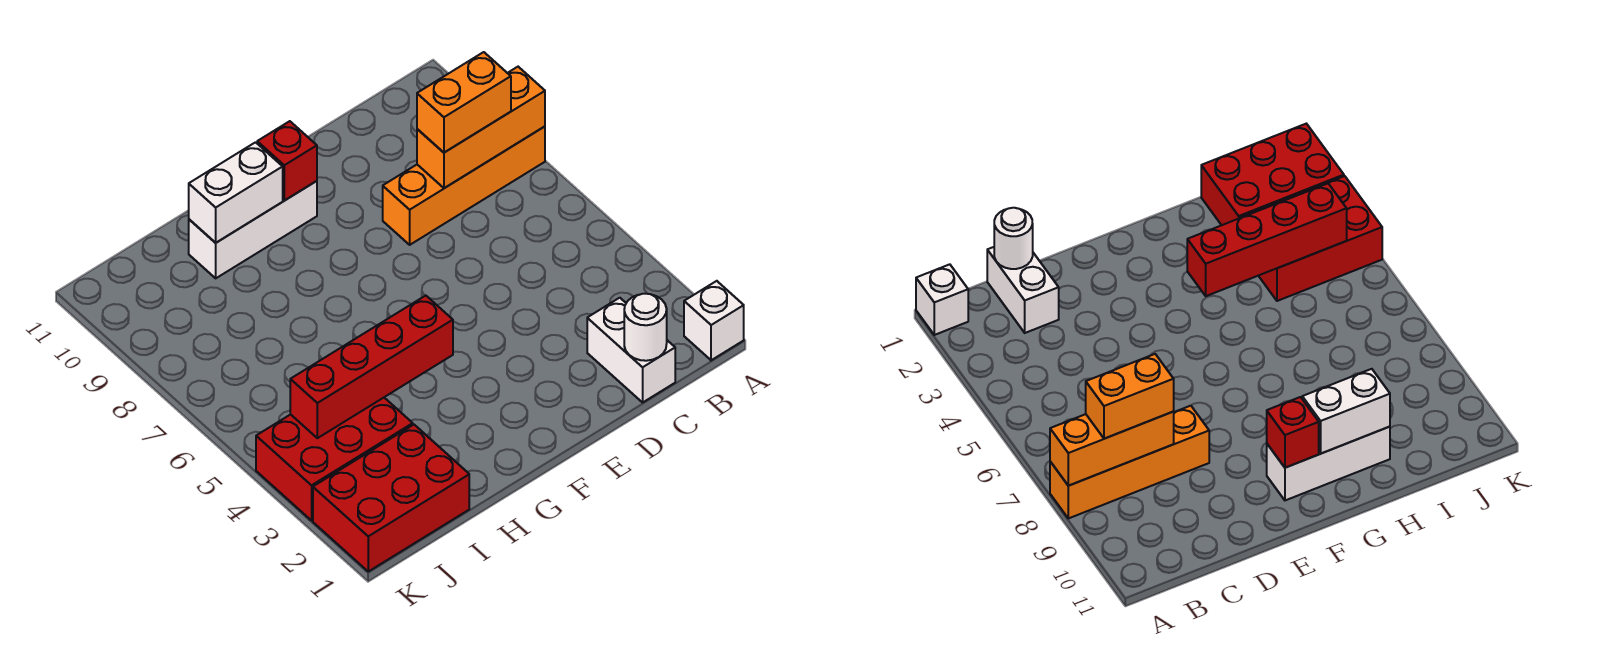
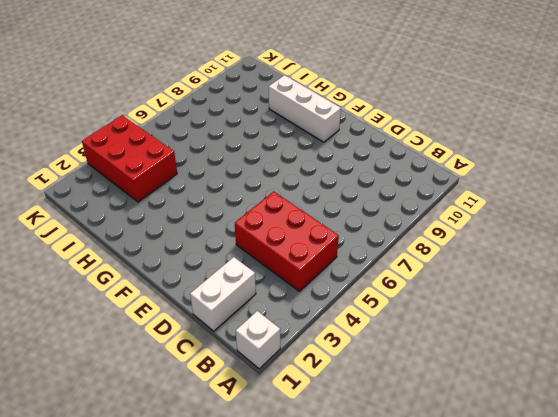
red brick B4:D5 level 1 -> red brick I1:K2 level 1
none -> orange brick A8:D8 level 1
none -> orange brick A8:C8 level 2
none -> white round brick C1 level 2

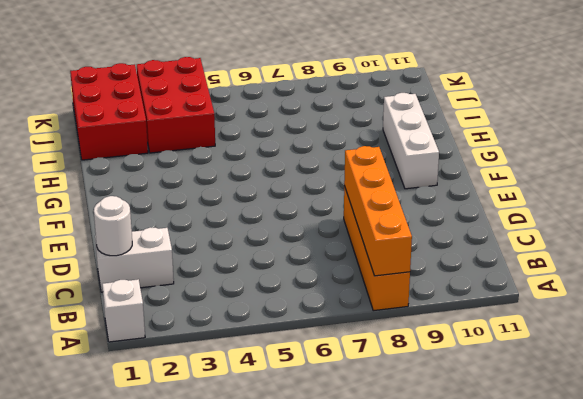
orange brick A8:D8 level 2 -> orange brick A8:C8 level 2
none -> red brick F10 level 2
none -> red brick G4:J4 level 2
none -> white brick G10:H10 level 2

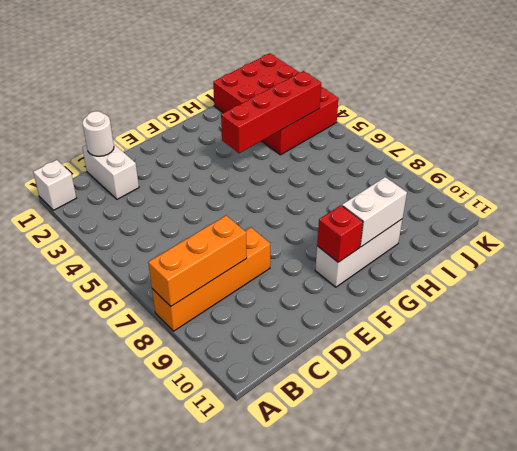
none -> orange brick B8:C8 level 3

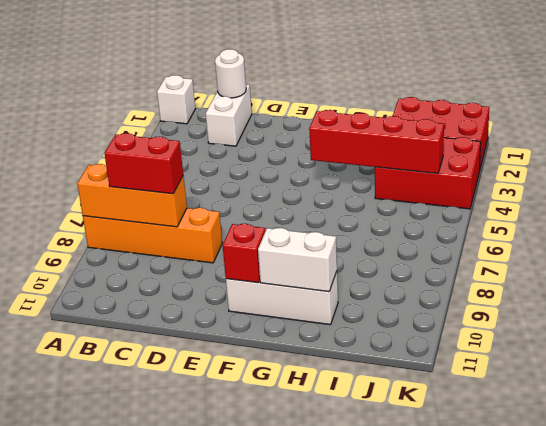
red brick B8:C8 level 3 -> orange brick B8:C8 level 3

